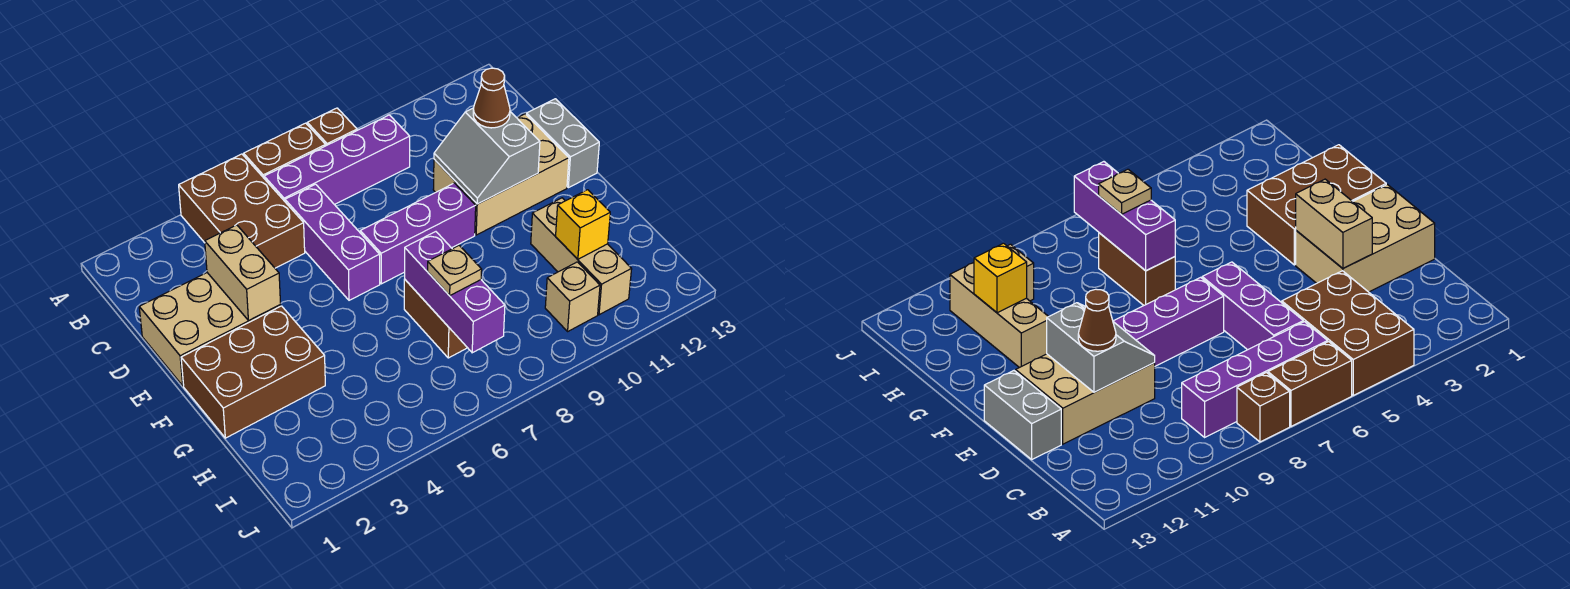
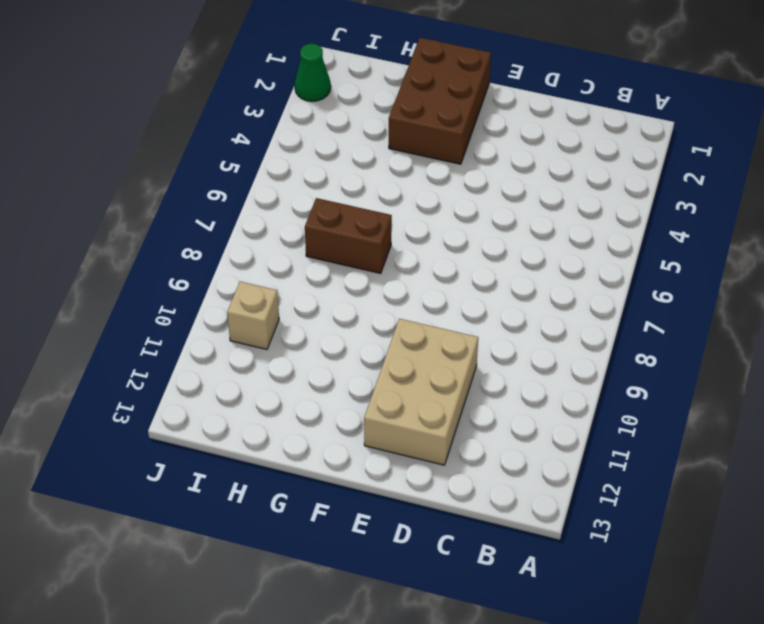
green cone J2 level 1 -> none
none -> brown brick A4:C5 level 1
none -> brown brick A6:A7 level 1
none -> brown brick A8 level 1

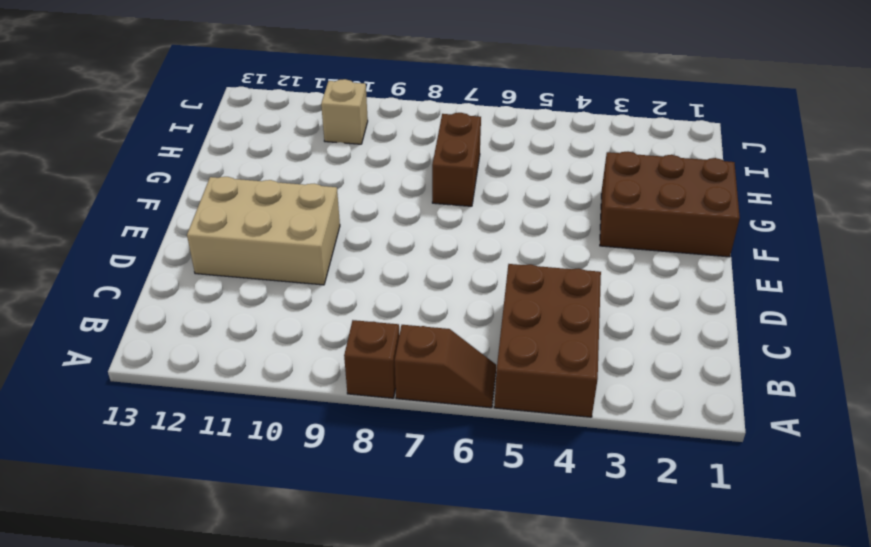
brown slope A6:A7 level 1 top 7 -> brown brick A6:A7 level 1
none -> purple brick B6:B9 level 1
none -> purple brick C6:E6 level 1
none -> tan brick D1:E3 level 1

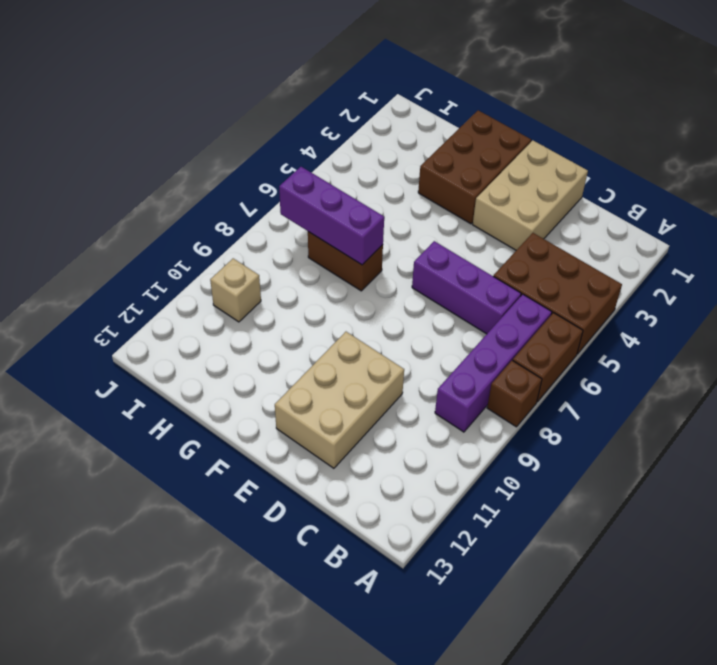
none -> grey brick D13:E13 level 1
none -> purple brick E7:E9 level 1
none -> tan brick G11:I11 level 1

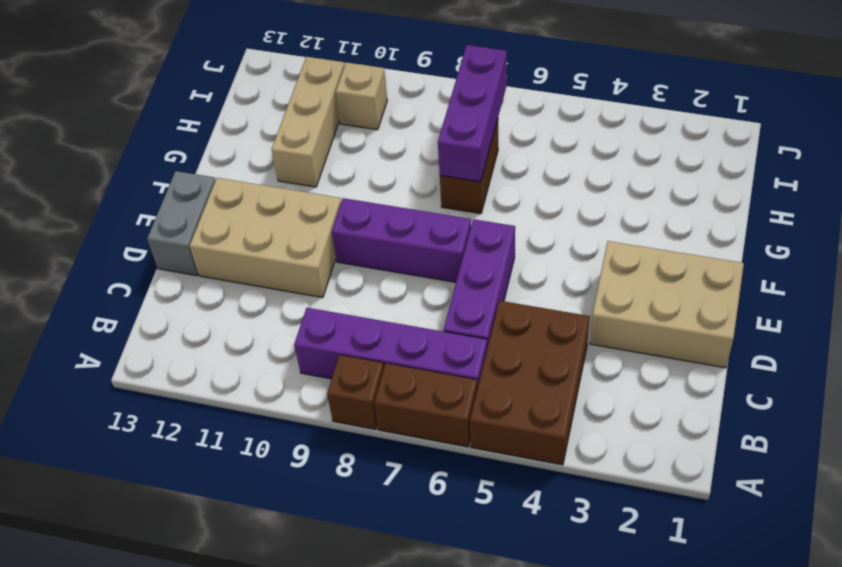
none -> brown brick F1:G3 level 1
none -> tan brick D3:E3 level 2
none -> grey slope D10:E11 level 2 top 11

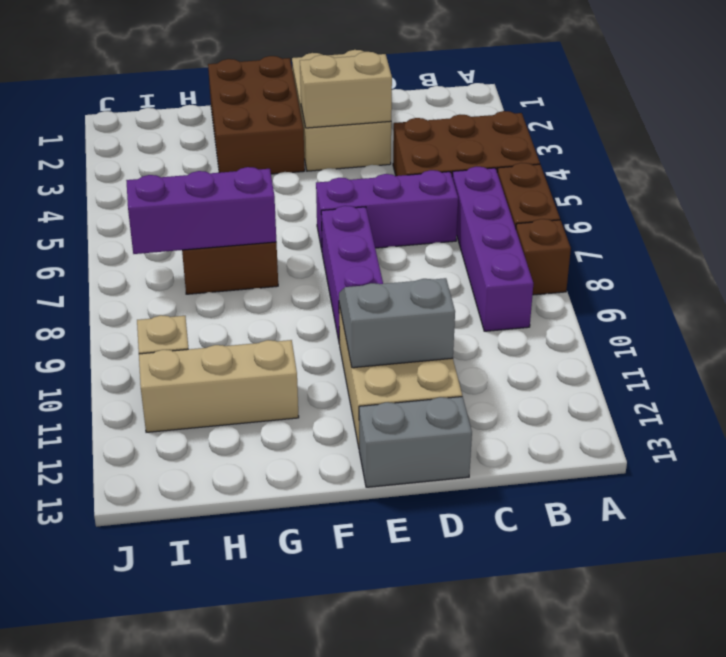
none -> yellow brick H11 level 2
none -> brown cone D11 level 3
none -> tan plate H7 level 3

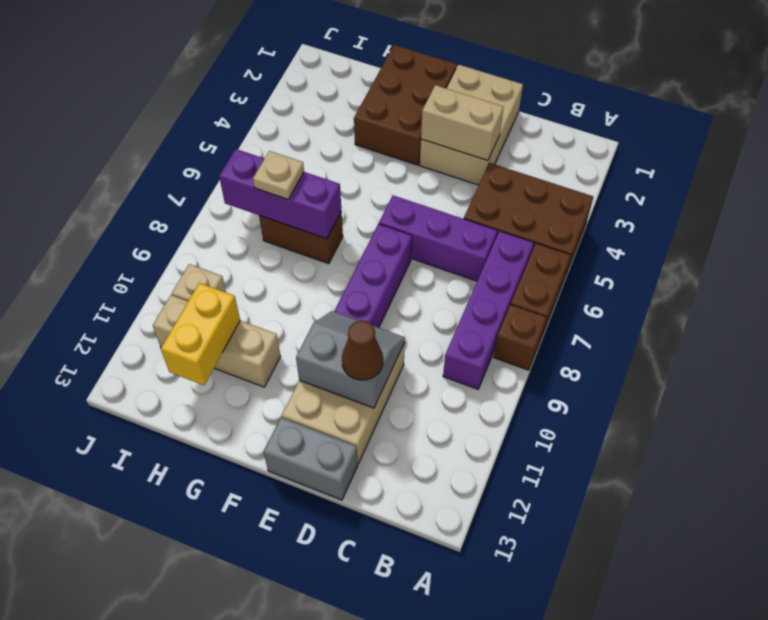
yellow brick H11:H12 level 2 -> yellow brick H11 level 2

